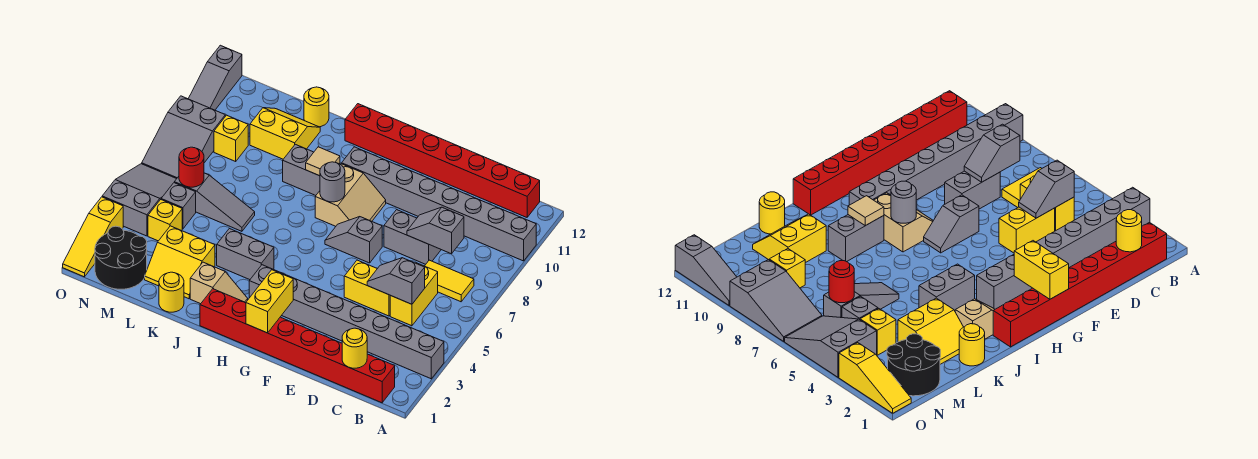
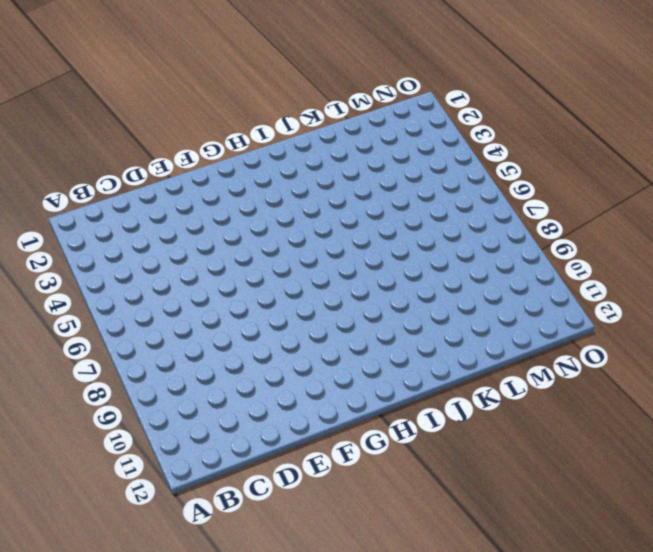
none -> grey brick A3:H3 level 1
none -> grey brick A10:H10 level 1
none -> red brick B1:I1 level 1
none -> yellow tile B7:C7 level 1

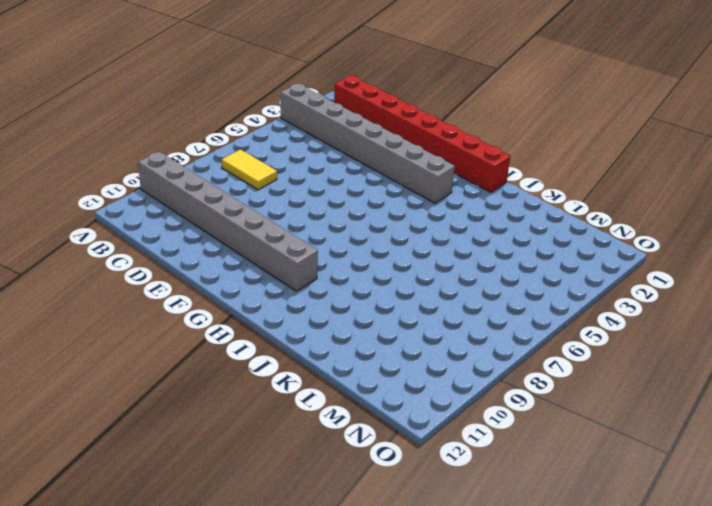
none -> red brick B12:I12 level 1
none -> yellow brick C5:C6 level 1
none -> yellow brick D5:E5 level 1
none -> grey brick D8:E8 level 1

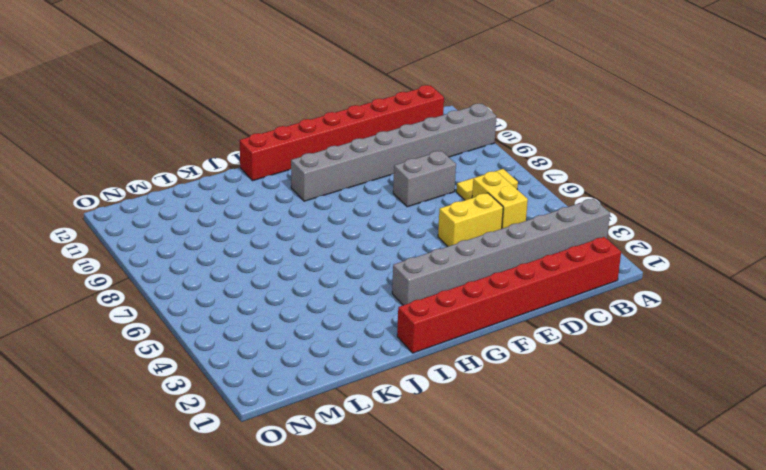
none -> grey slope F7:G7 level 1 top F
none -> tan slope G8:H9 level 1 top H
none -> tan slope I2:J2 level 1 top J
none -> grey brick I4:J4 level 1

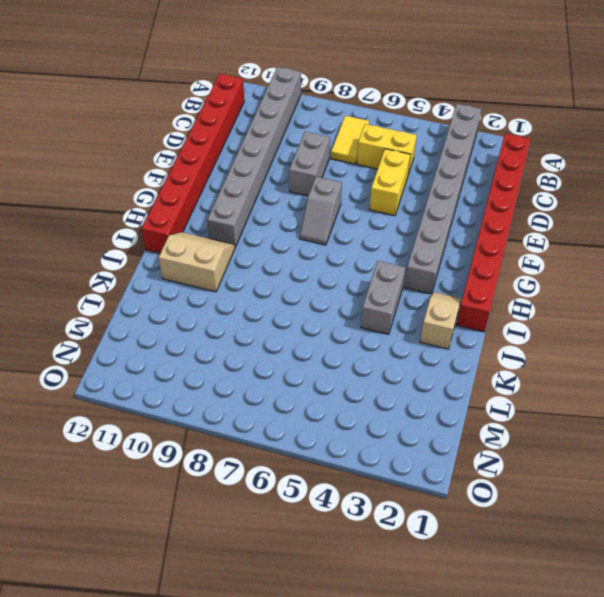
tan slope I10:J11 level 1 top J -> tan slope G8:H9 level 1 top H
none -> grey brick I9:J9 level 1
none -> yellow round brick K1 level 1
none -> yellow slope K2:L3 level 1 top 3
none -> grey slope K6:M6 level 1 top M

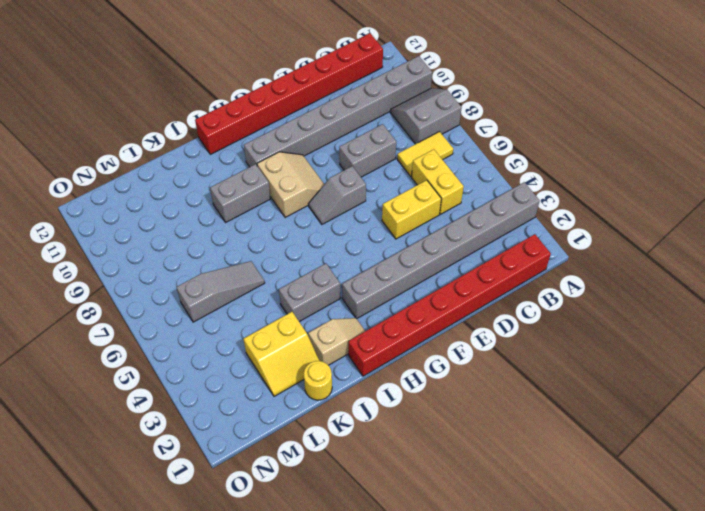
grey slope A8:B9 level 1 top 8 -> none
none -> yellow slope K10:L11 level 1 top 10
none -> yellow round brick K12 level 1
none -> black round brick M1:N2 level 1
none -> yellow brick M4 level 1

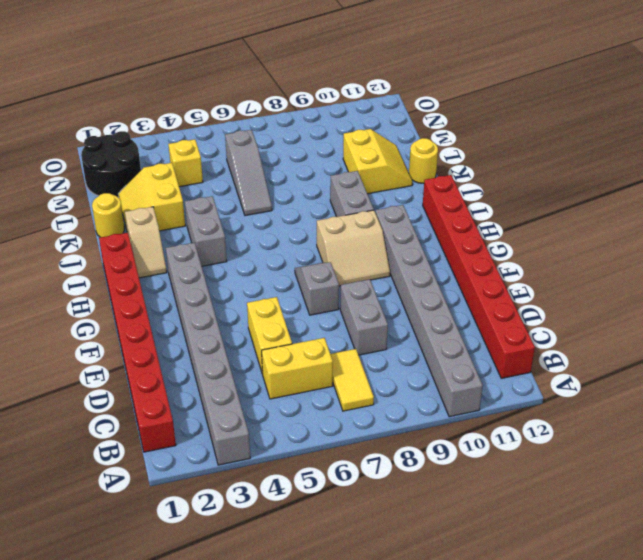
none -> grey brick M5 level 1
none -> yellow brick M9 level 1
none -> grey slope N4:O6 level 1 top 4
none -> grey slope N7:O9 level 1 top 9

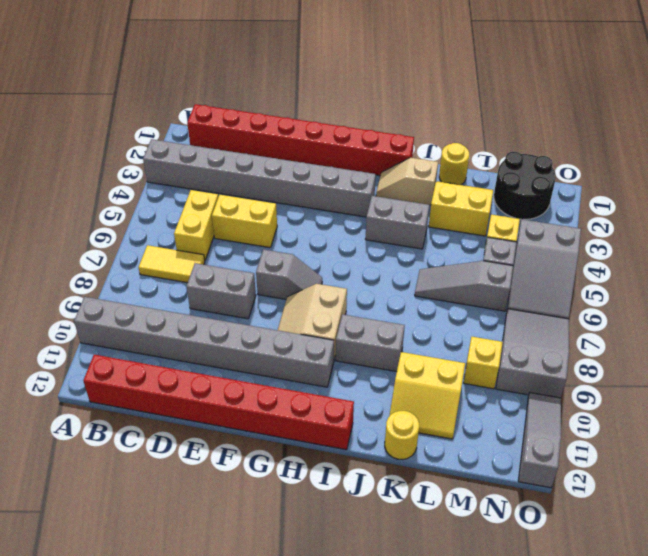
none -> yellow slope O1:O3 level 1 top 3
none -> yellow round brick C1 level 2
none -> grey slope C5:D5 level 2 top C
none -> grey slope C8:D8 level 2 top C

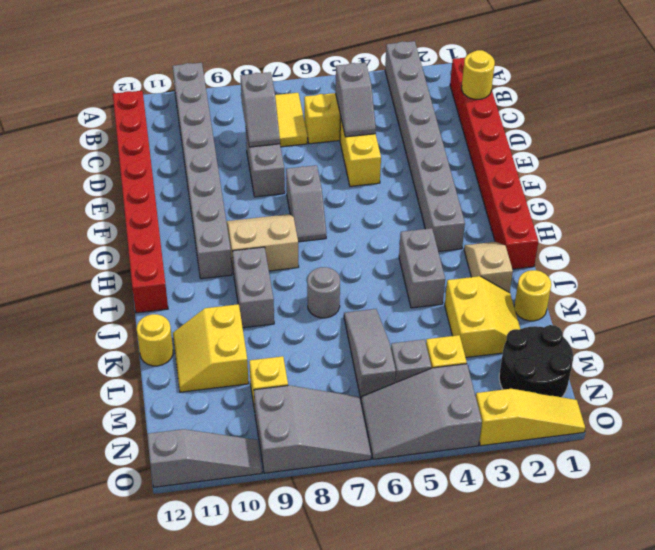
grey round brick J7 level 1 -> grey round brick H8 level 2
none -> yellow brick G1:G2 level 2
none -> tan tile I9 level 2
none -> red round brick M6 level 2

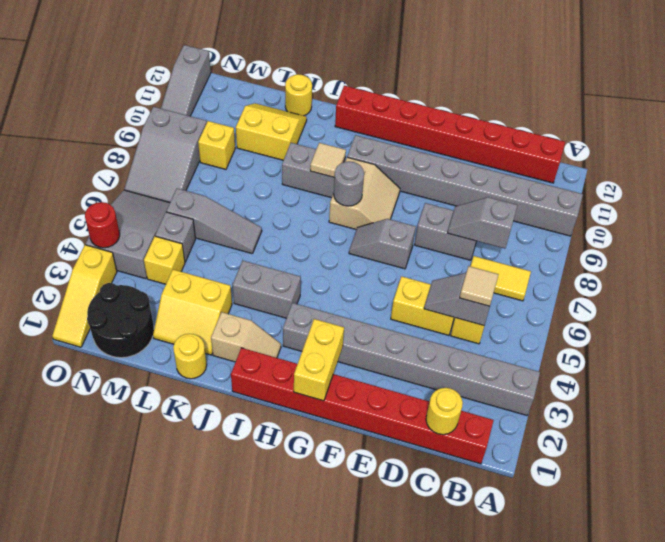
tan tile C5 level 3 -> none
red round brick O4 level 2 -> red round brick M6 level 2

